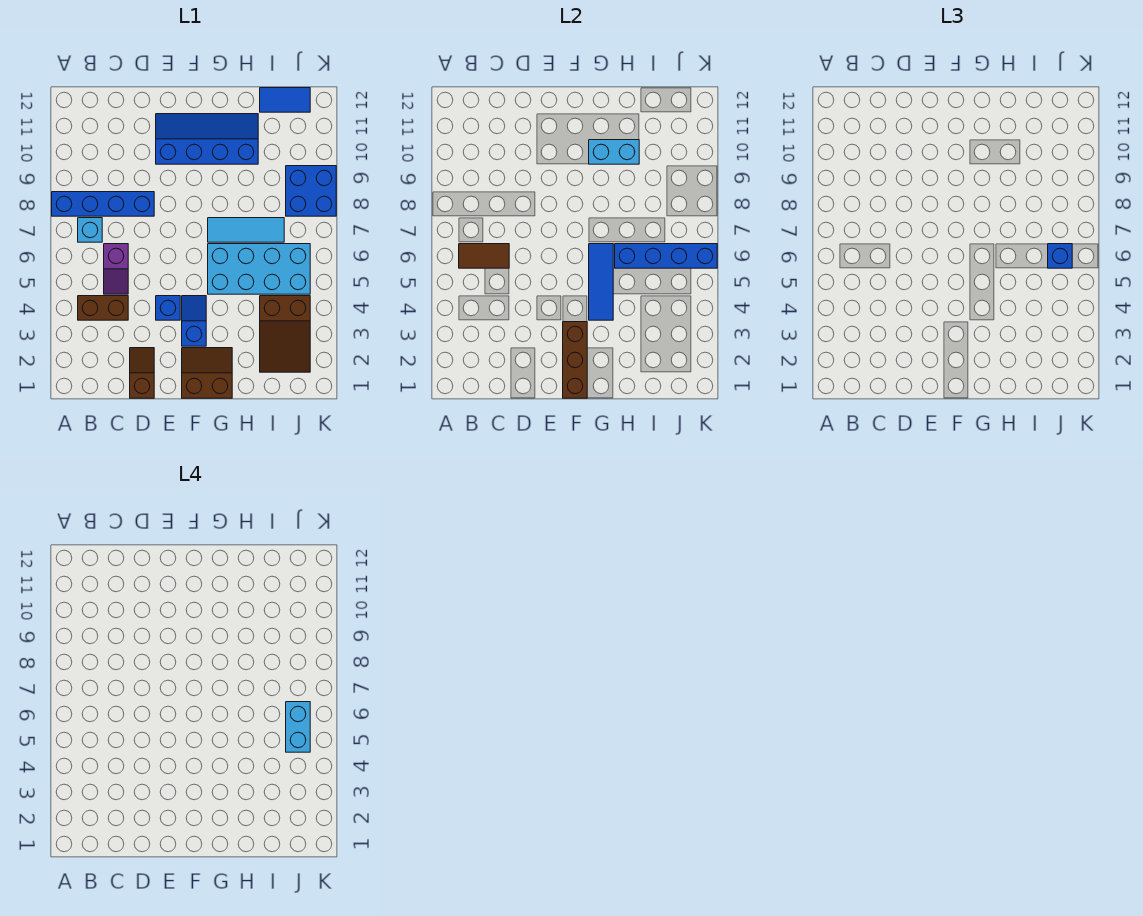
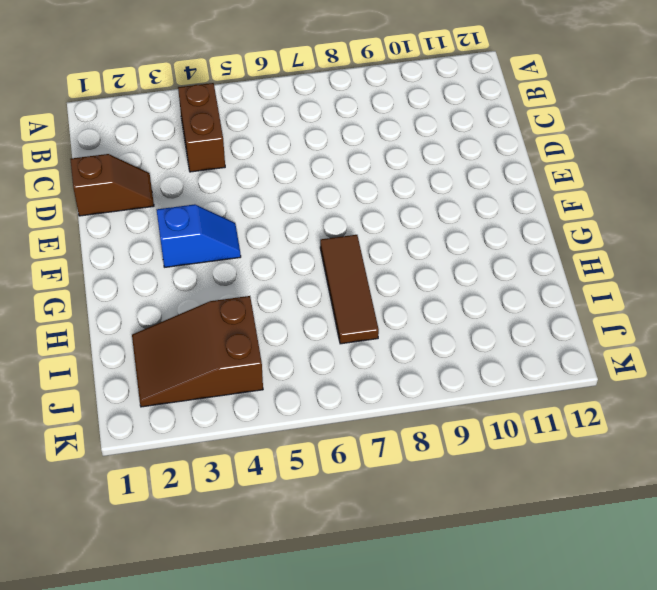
brown tile G7:I7 level 1 -> cyan tile G7:I7 level 1
none -> blue brick A8:D8 level 1
none -> cyan brick B7 level 1
none -> purple slope C5:C6 level 1 top 6

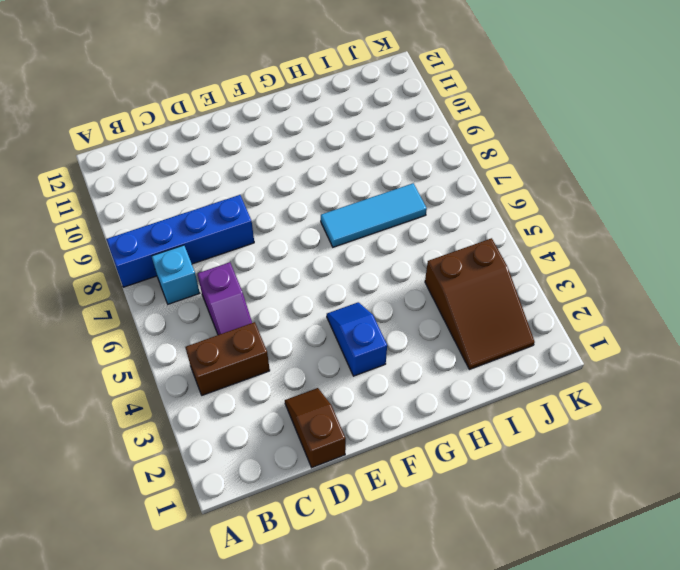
none -> blue brick E4 level 1
none -> blue slope E10:H11 level 1 top 10
none -> brown slope F1:G2 level 1 top 1

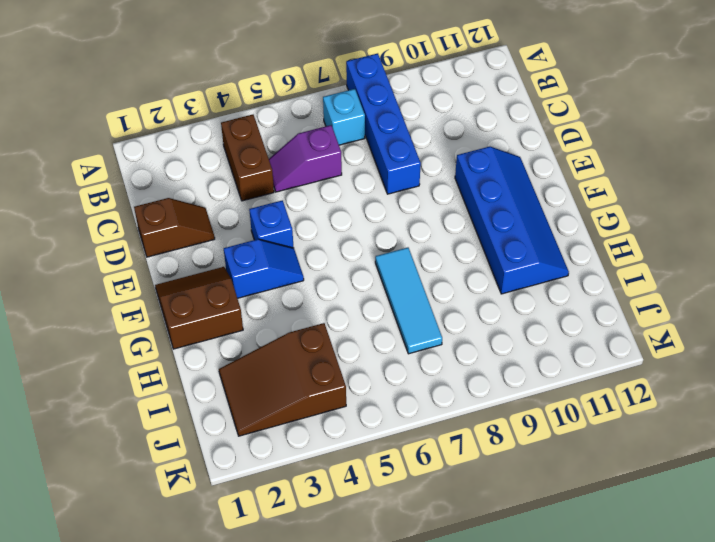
brown slope F1:G2 level 1 top G -> brown slope F1:G2 level 1 top 1
none -> cyan brick G5:J6 level 1
none -> blue tile I12:J12 level 1
none -> blue brick J8:K9 level 1

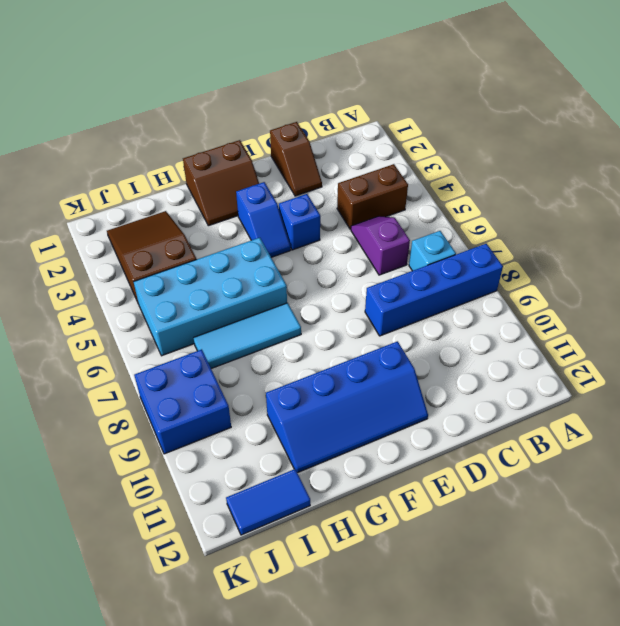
none -> brown tile B6:C6 level 2
none -> brown brick F1:F3 level 2
none -> blue tile G4:G6 level 2

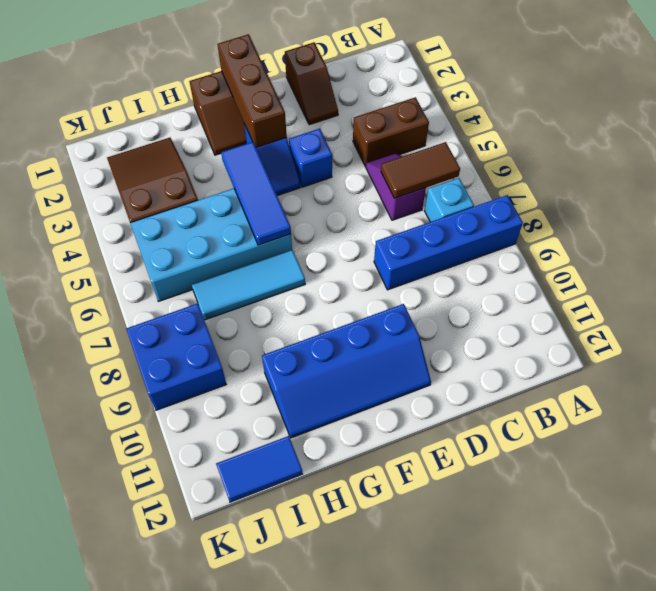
none -> cyan brick G10:H10 level 2
none -> blue brick H6:K6 level 2
none -> blue brick J6 level 3

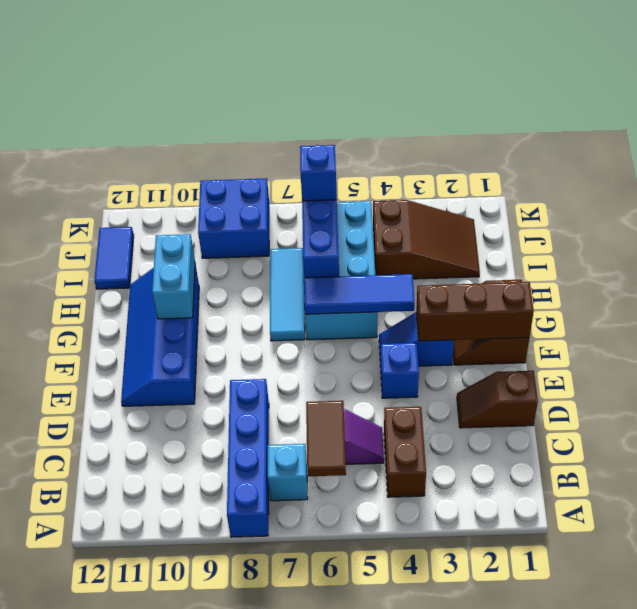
none -> cyan brick J5:J6 level 4

